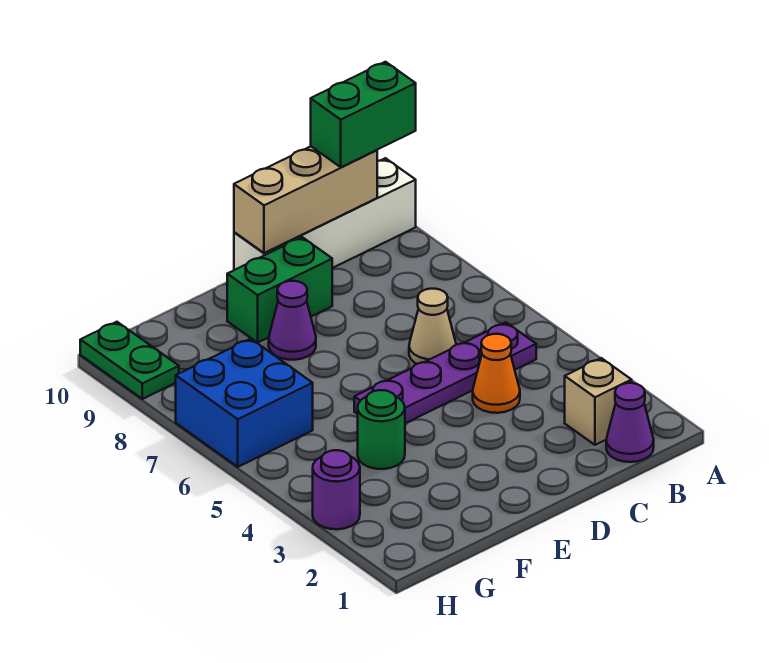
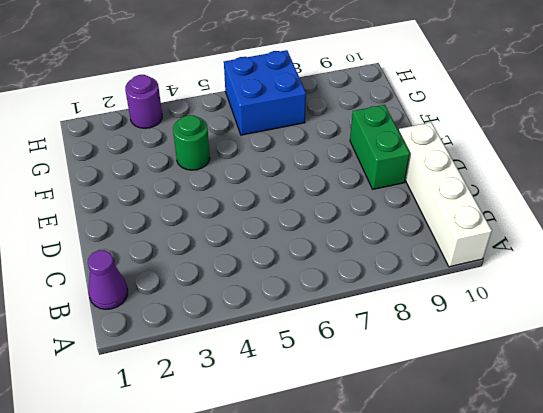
none -> tan brick B2 level 1
none -> purple plate B5:E5 level 1
none -> orange cone C4 level 1

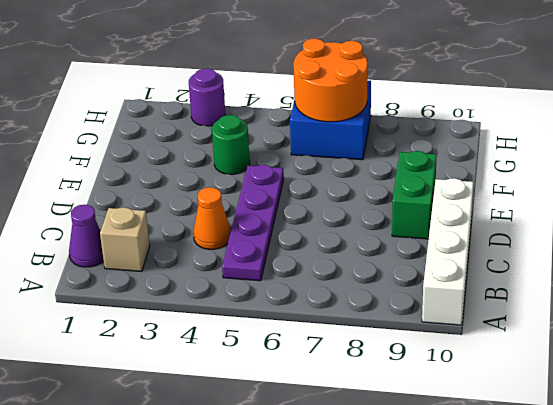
orange round brick G6:H7 level 2 -> none
none -> tan cone C6 level 1
none -> purple cone E8 level 1
none -> green plate H9:H10 level 1

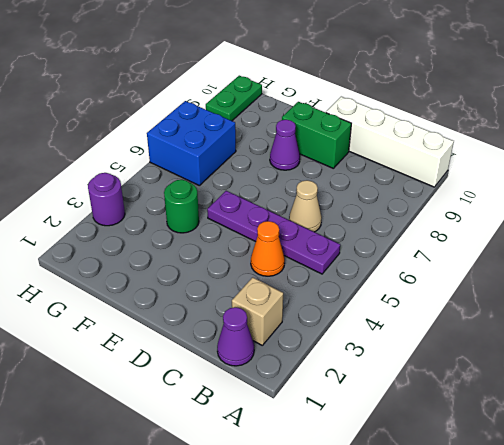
none -> tan brick B10:D10 level 2
none -> green brick A10:B10 level 3

